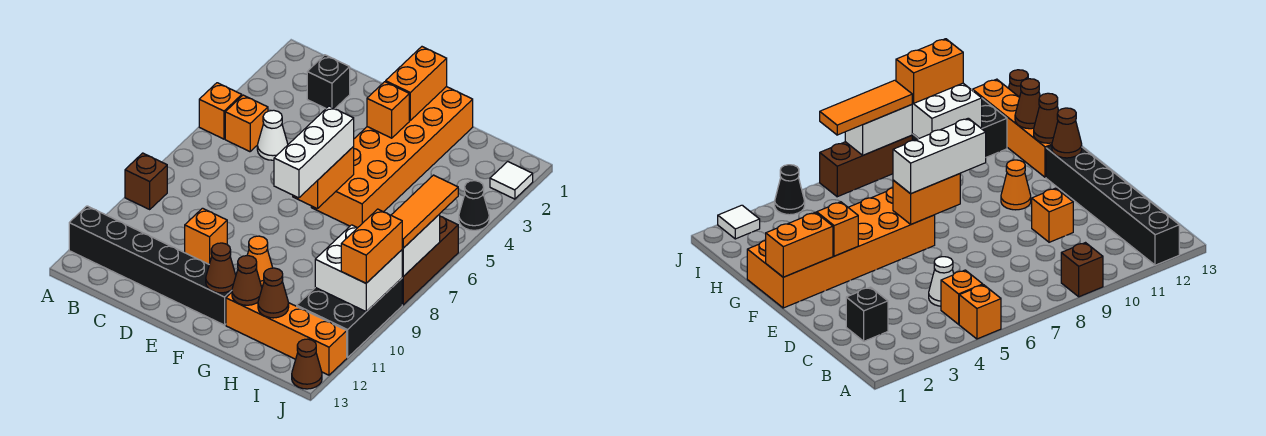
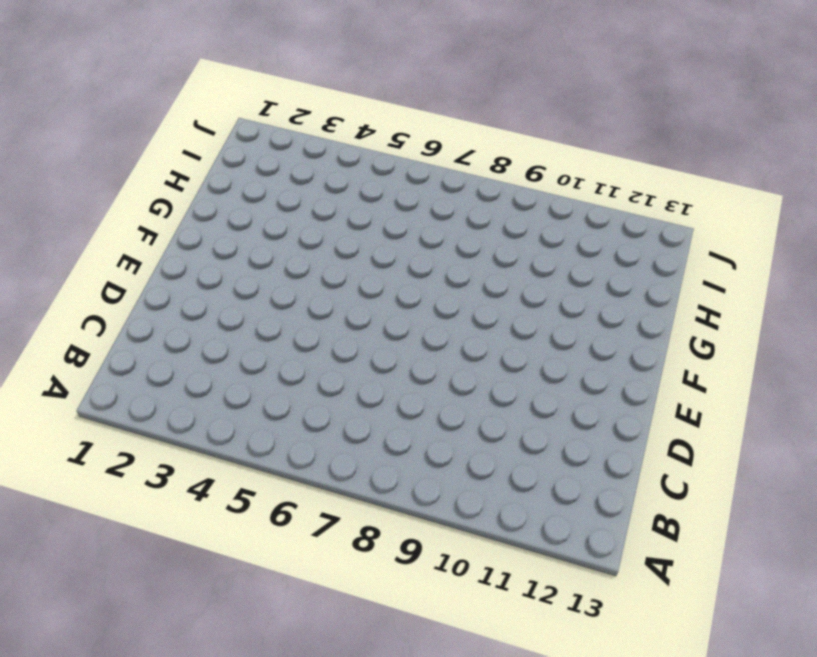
none -> orange brick A5 level 1
none -> brown brick A9 level 1
none -> black brick A12:F12 level 1

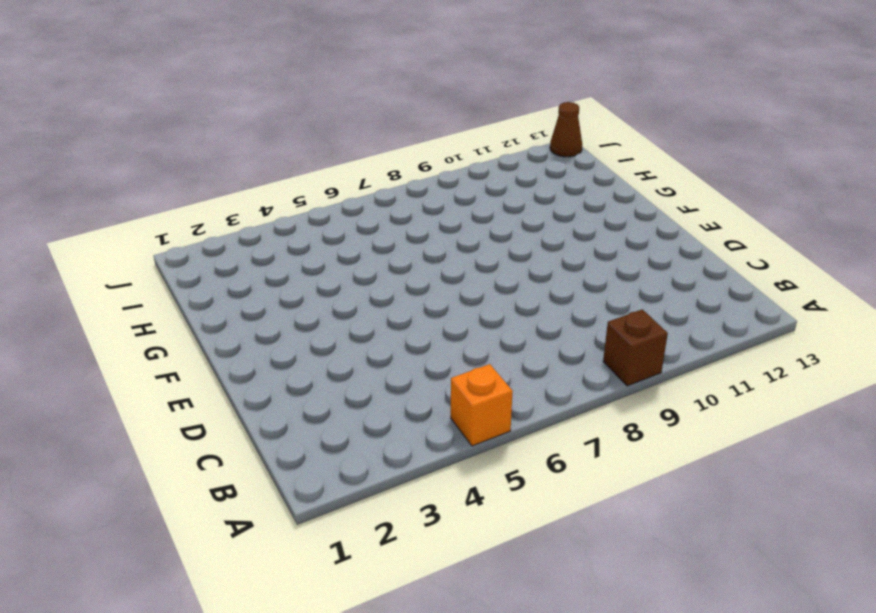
none -> black brick A12:F12 level 1
none -> orange brick B5 level 1
none -> black brick C2 level 1

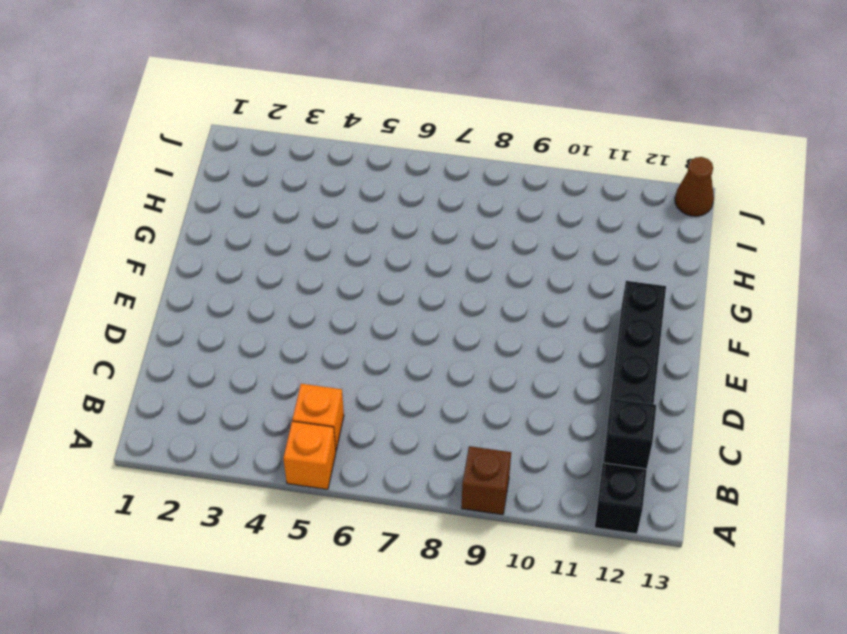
black brick B12 level 2 -> black brick C2 level 1
none -> white cone C5 level 1
none -> orange brick D10 level 1
none -> orange brick F1:G6 level 1

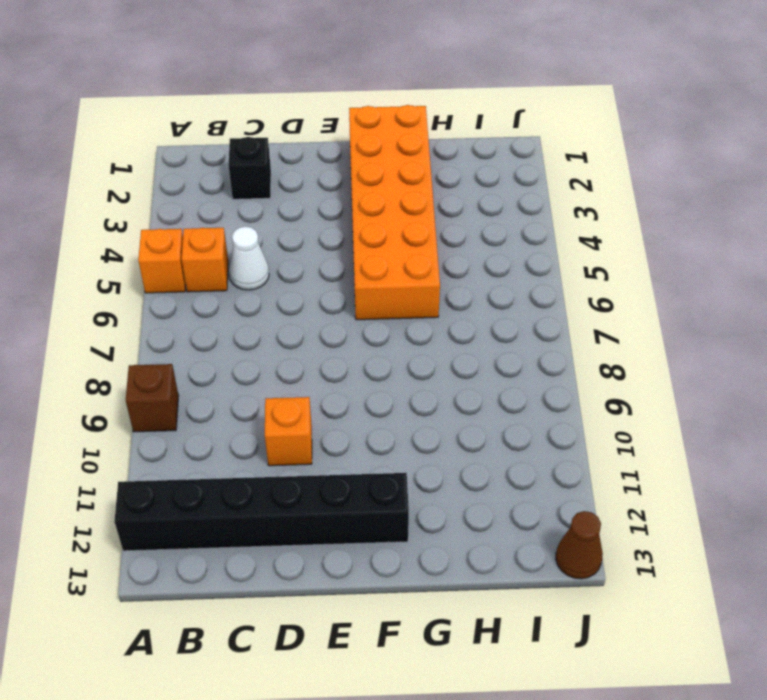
none -> orange cone F10 level 1
none -> orange brick G12:J12 level 1
none -> black brick I9:J11 level 1

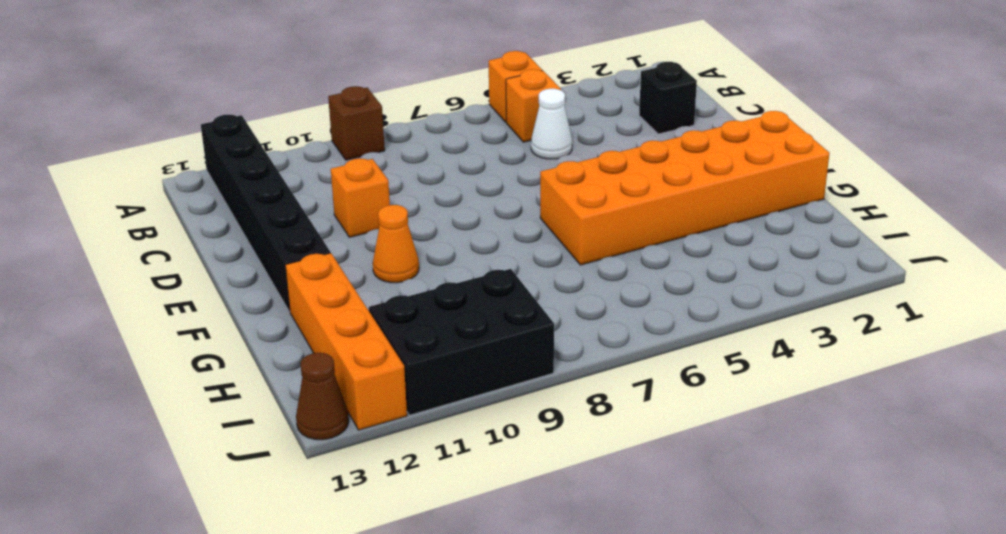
none -> white tile J2 level 1
none -> black cone J4 level 1
none -> brown brick J6:J8 level 1

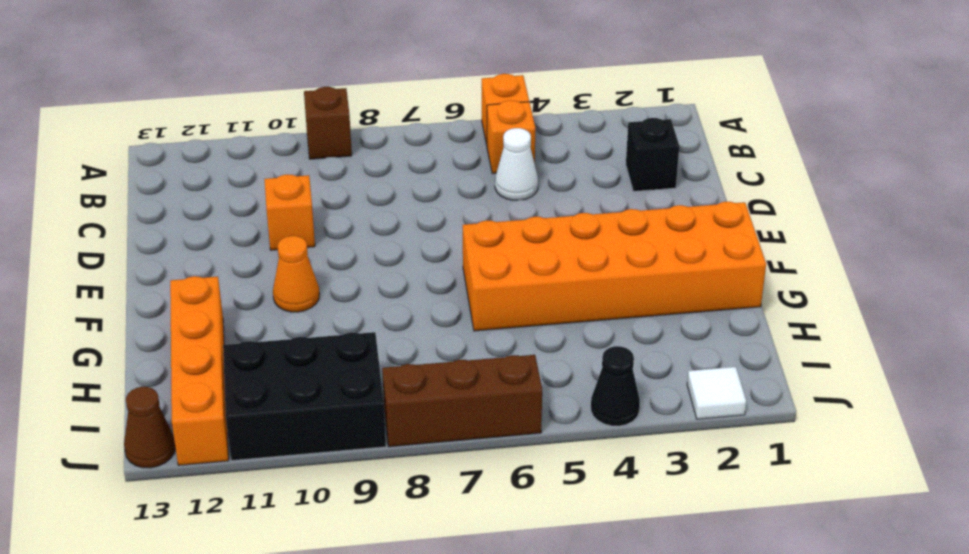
none -> black brick A12:F12 level 1
none -> orange brick F1:F2 level 2
none -> orange brick F3 level 2

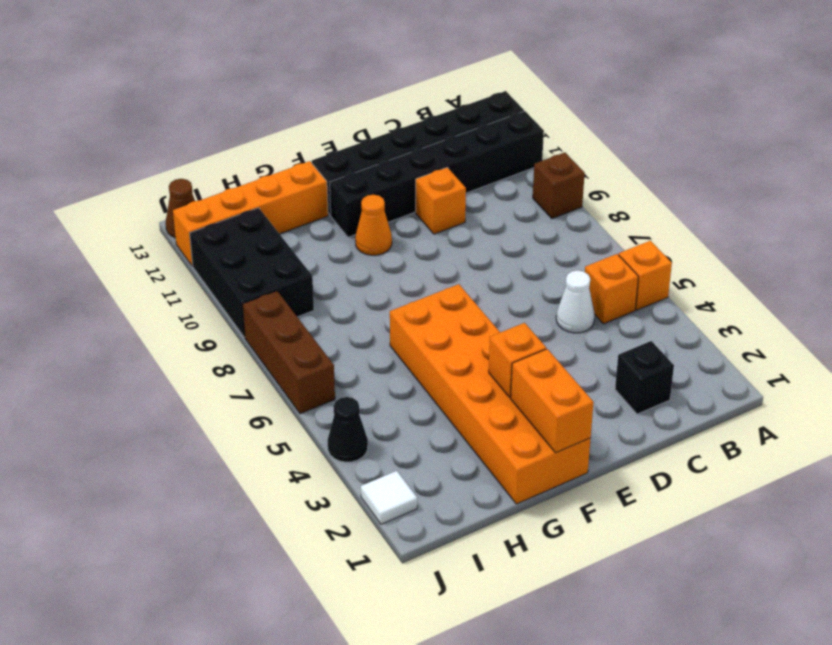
black brick A11:F11 level 1 -> none
none -> orange brick F6:F7 level 2
none -> brown cone F12 level 2
none -> brown cone G12 level 2

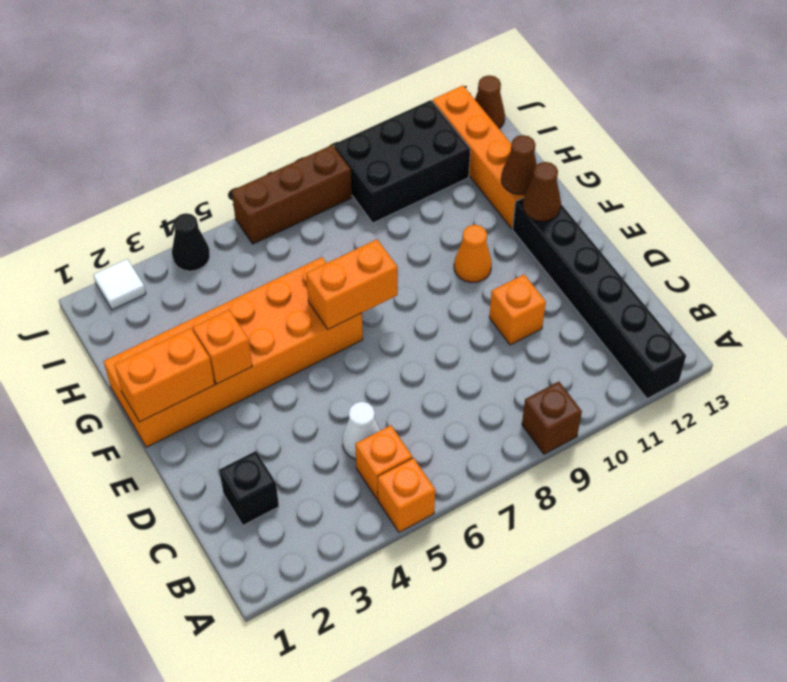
none -> brown cone H12 level 2
none -> white brick I9:J10 level 2
none -> white brick J7:J8 level 2

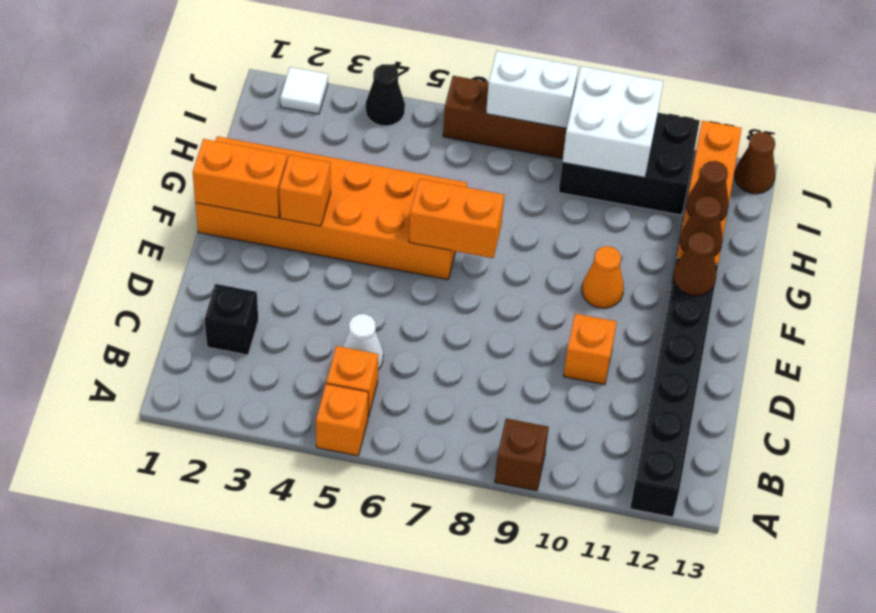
none -> white brick F6:F8 level 3
none -> orange tile J6:J8 level 3
none -> orange brick J9:J10 level 3

